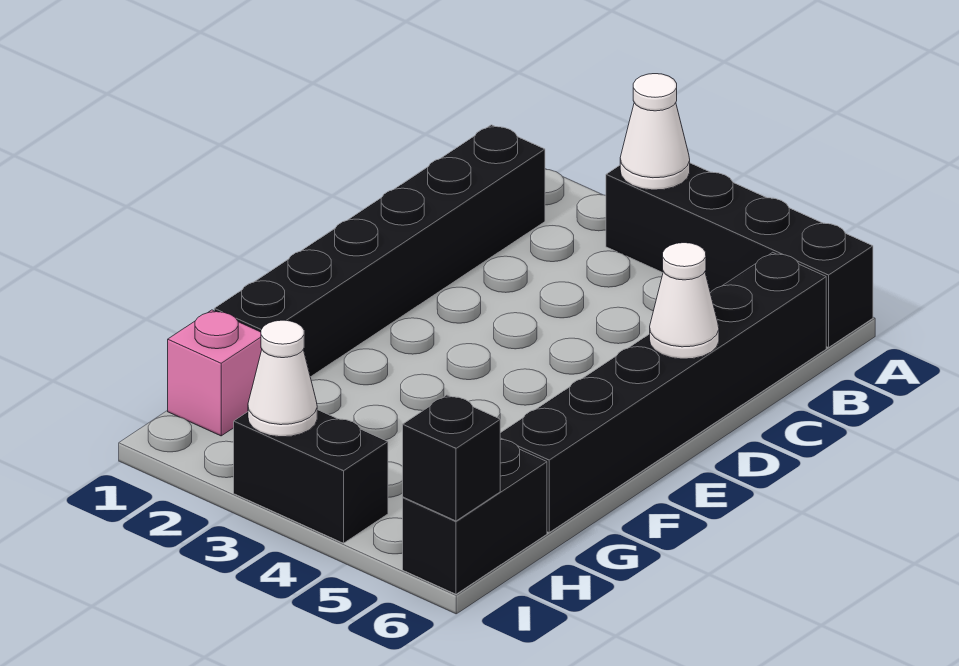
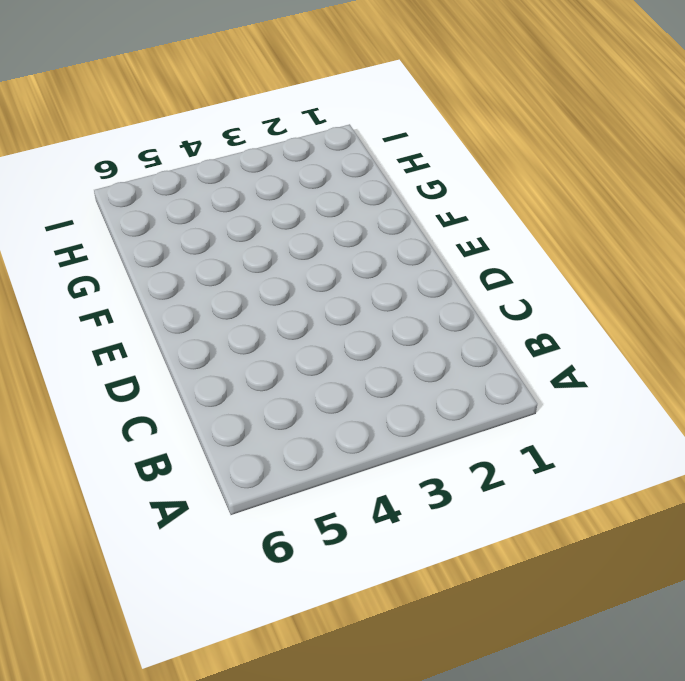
none -> black brick A3:A6 level 1
none -> black brick B1:G1 level 1

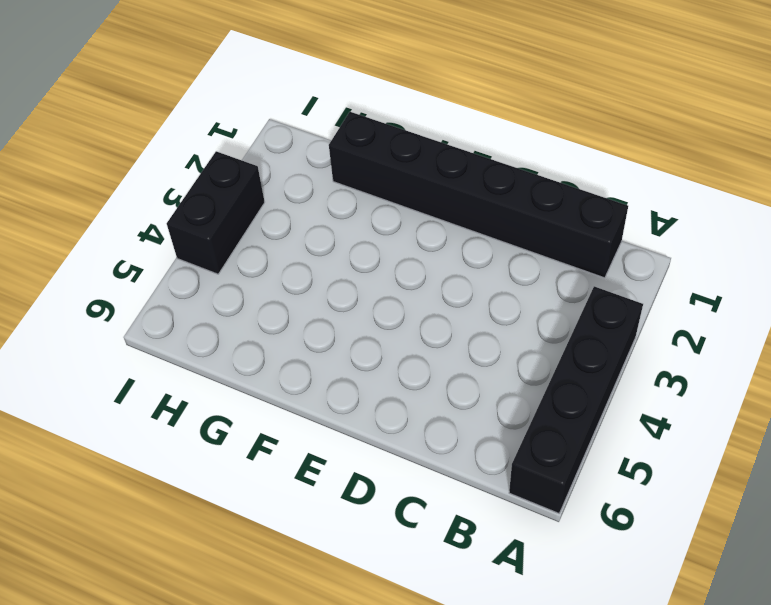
none -> black brick B6:G6 level 1
none -> pink brick H1 level 1

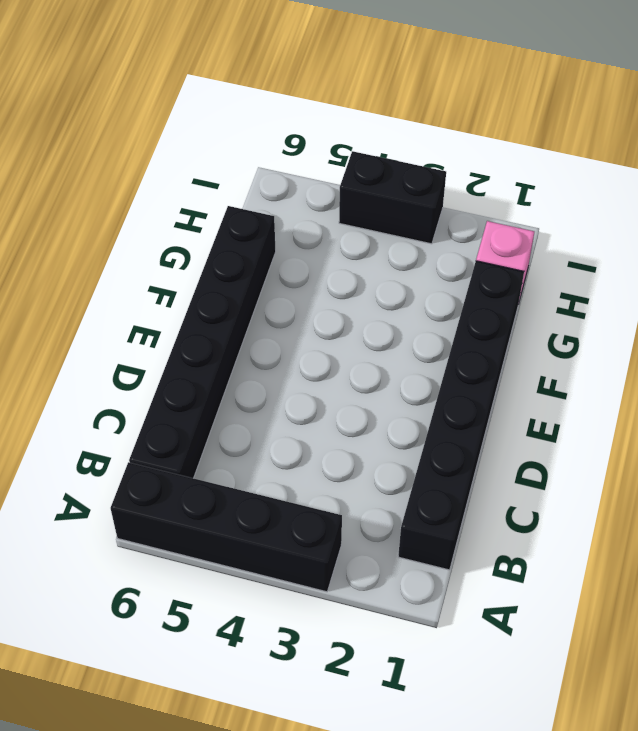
none -> black brick H6:I6 level 1
none -> white cone A3 level 2

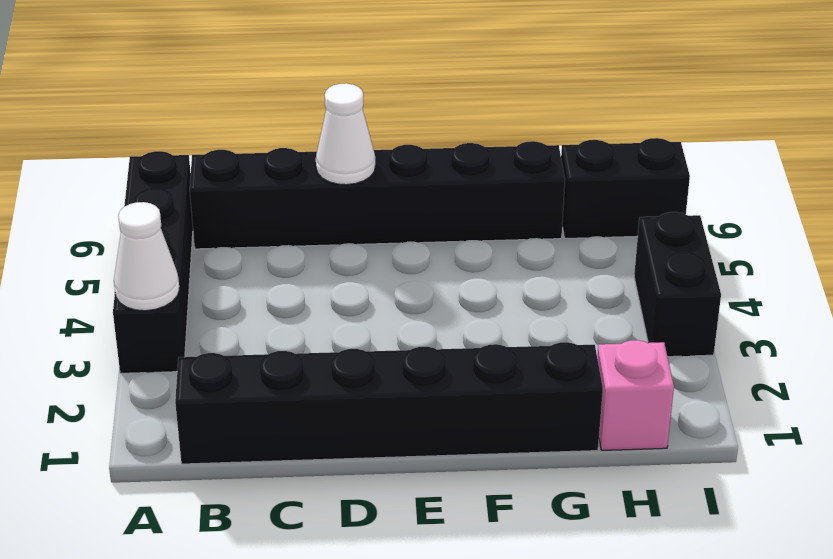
none -> white cone I3 level 2
none -> black brick I6 level 2

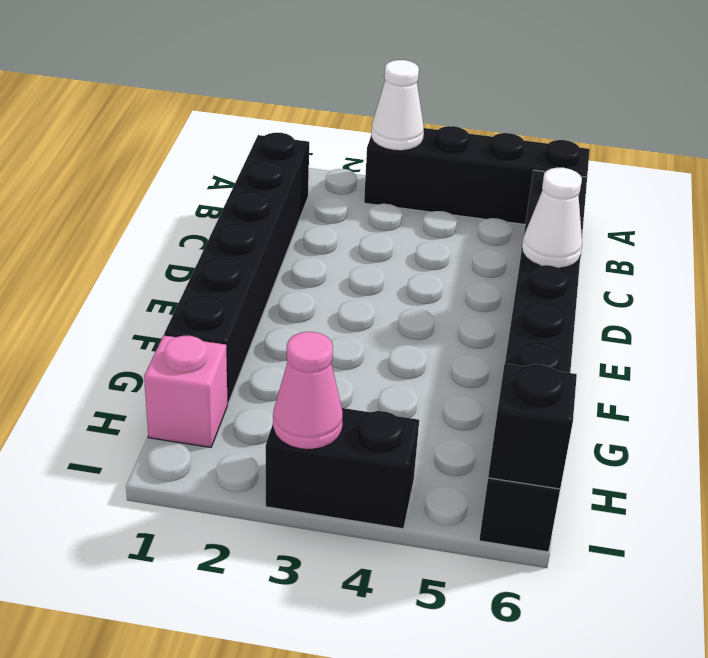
pink cone I3 level 2 -> white cone I3 level 2

